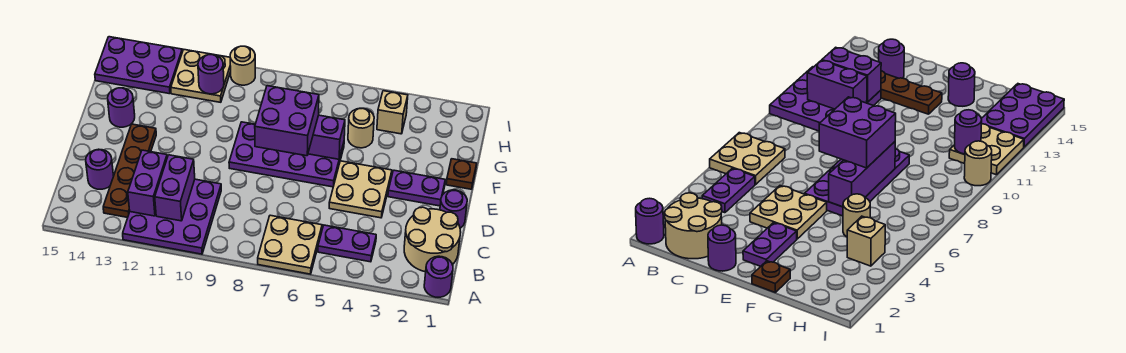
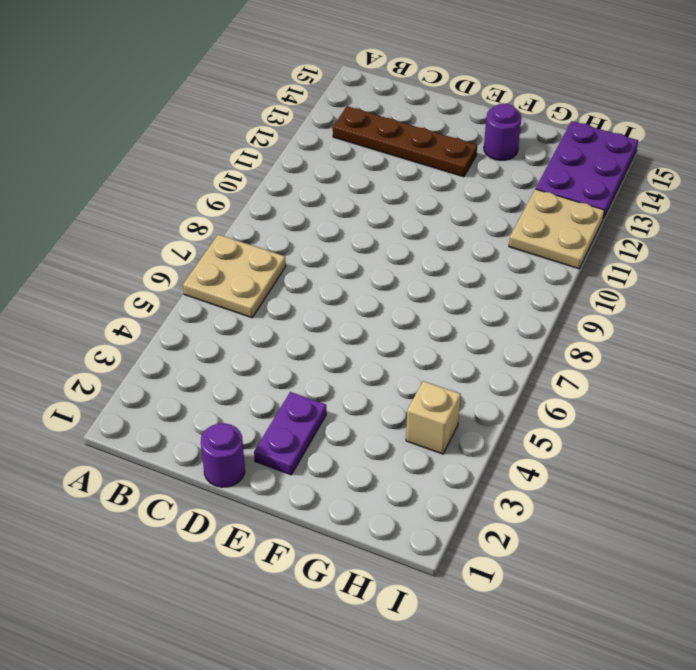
none -> purple round brick A1 level 1
none -> purple plate A10:C12 level 1
none -> tan round brick B1:C2 level 1

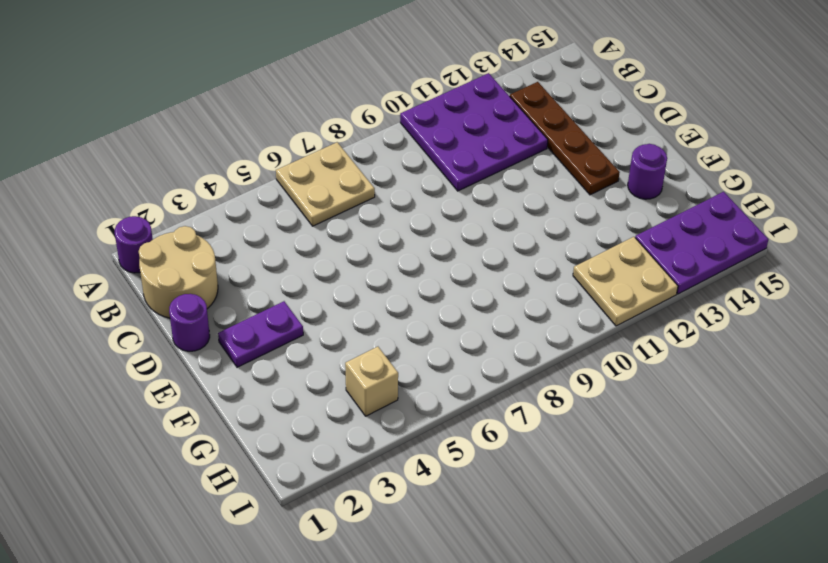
none -> purple plate B4:B5 level 1
none -> purple round brick C14 level 1
none -> tan plate D4:E5 level 1

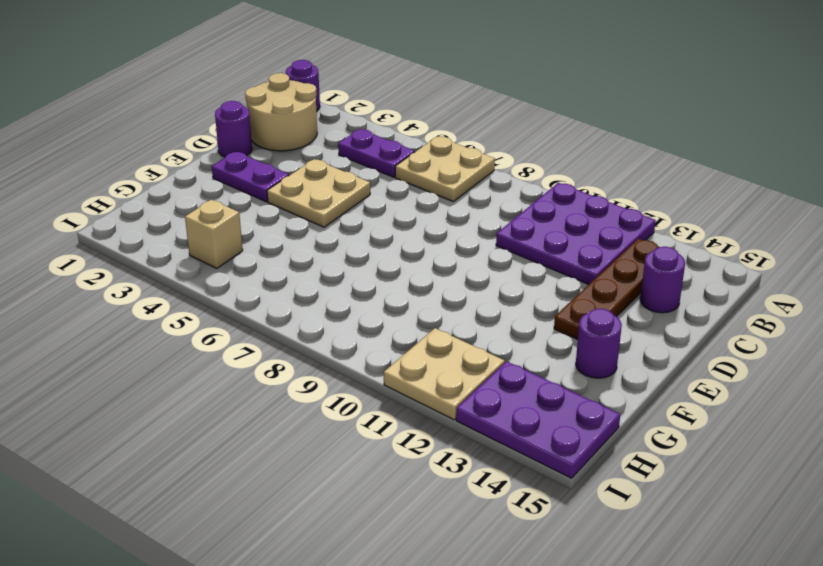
none -> purple plate E6:F9 level 1
none -> brown plate F1 level 1
none -> tan round brick G5 level 1

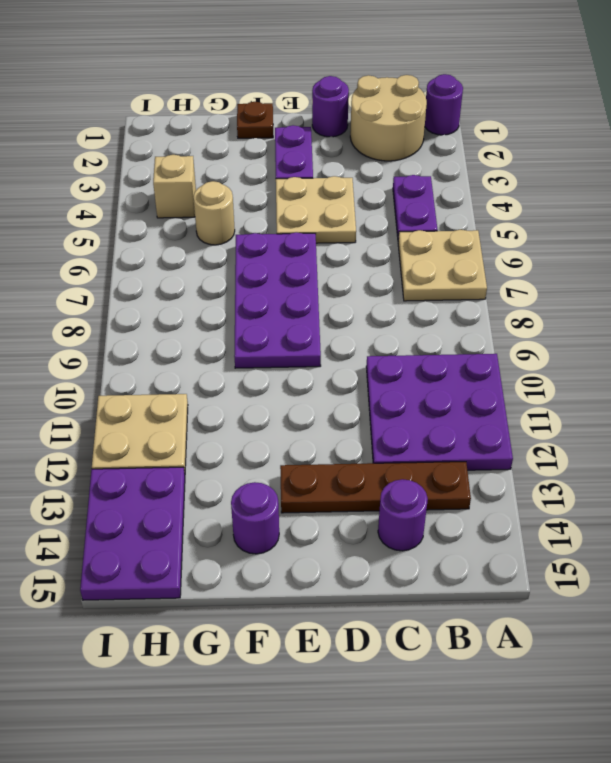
none -> tan round brick I10 level 1
none -> purple brick B11:C11 level 2
none -> purple brick B12:C12 level 2

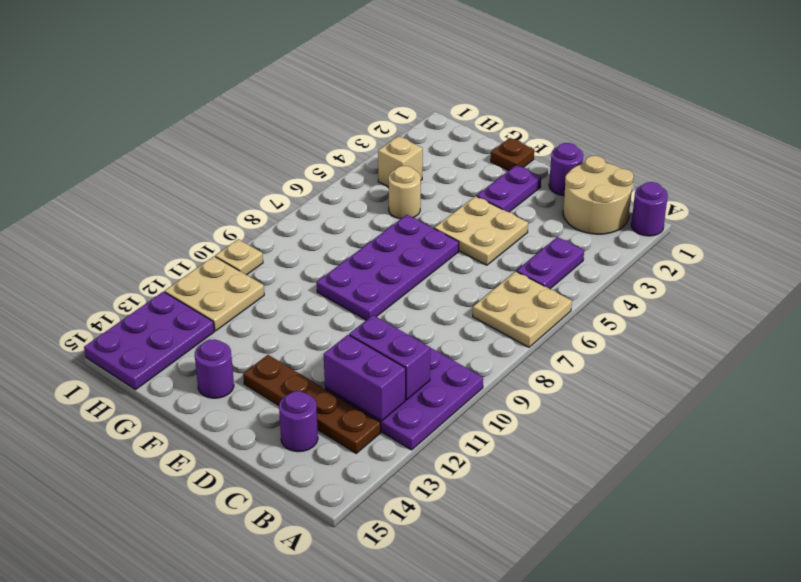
tan plate I10 level 1 -> tan round brick I10 level 1
none -> purple brick F6:F8 level 2
none -> purple round brick H11 level 2
none -> purple brick E7:F8 level 3

